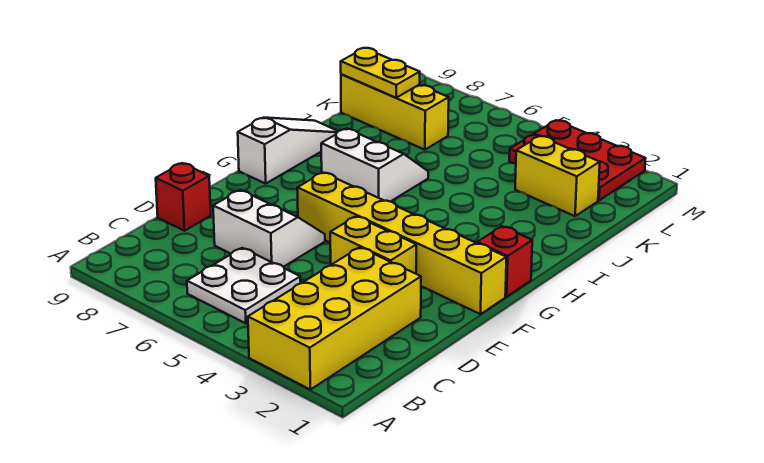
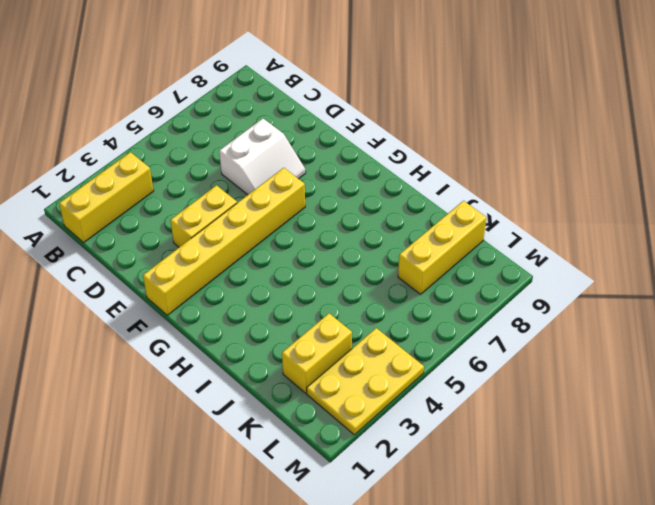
yellow brick B1:B3 level 1 -> yellow brick A2:D3 level 1
yellow plate L2:M4 level 1 -> red plate L2:M4 level 1
none -> white plate B5:C6 level 1
none -> red brick D9 level 1
none -> red brick G1 level 1

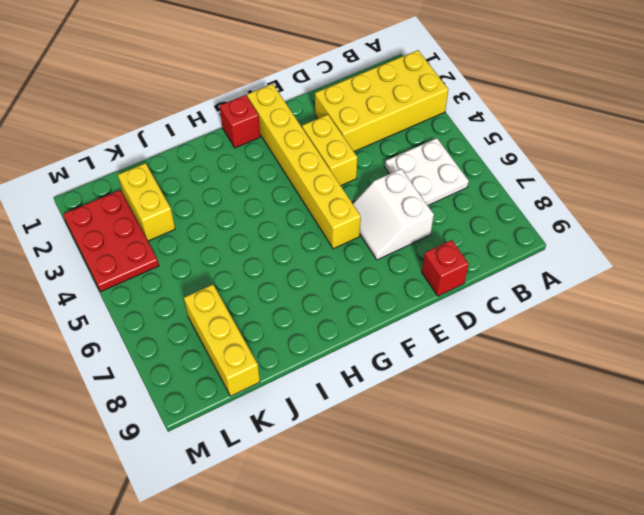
none -> white slope G9:I9 level 1 top G
none -> white slope H6:I7 level 1 top H
none -> yellow plate K8:K9 level 2

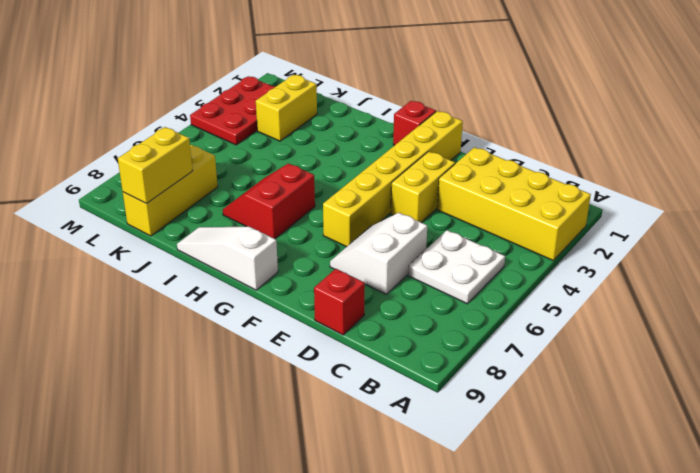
red slope H6:I7 level 1 top H -> white slope H6:I7 level 1 top H
yellow brick K8:K9 level 2 -> yellow plate K8:K9 level 2

